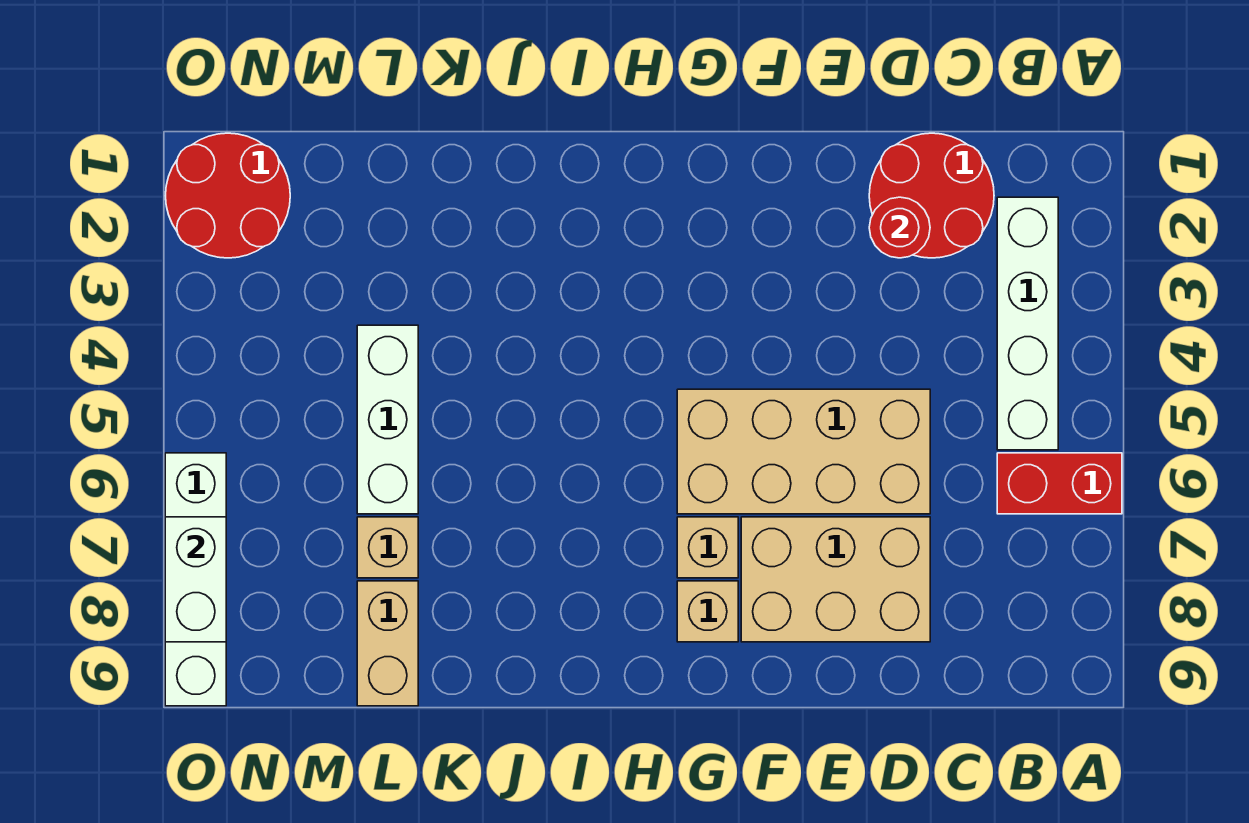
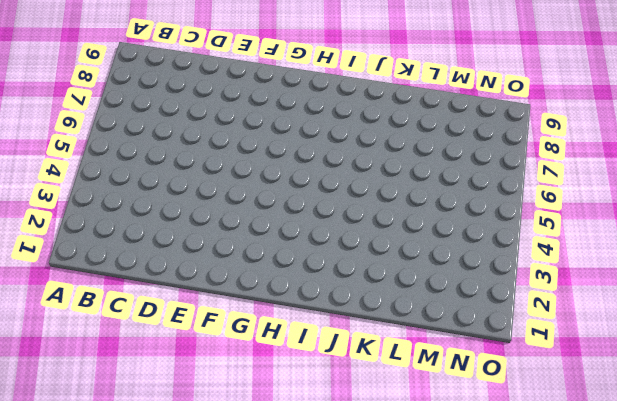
none -> red brick A6:B6 level 1
none -> white brick B2:B5 level 1
none -> red round brick C1:D2 level 1

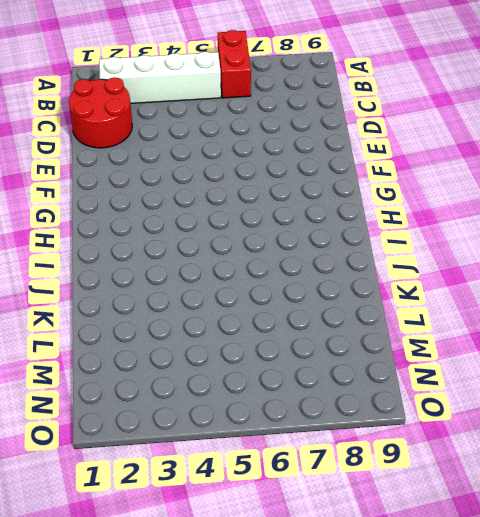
none -> tan brick D5:G6 level 1
none -> tan brick D7:F8 level 1
none -> tan brick G7 level 1

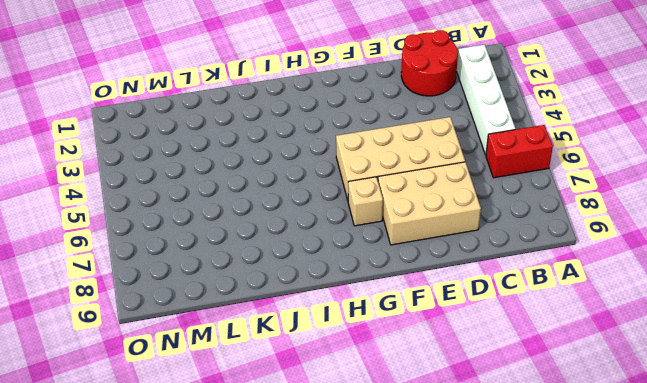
none -> tan brick G8 level 1
none -> white brick L4:L6 level 1
none -> tan brick L7 level 1

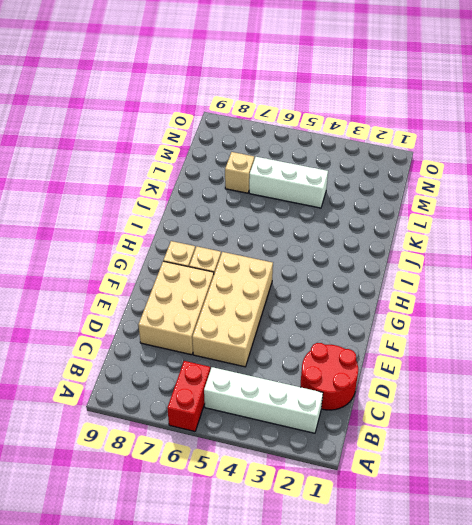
none -> tan brick L8:L9 level 1
none -> red round brick N1:O2 level 1
none -> white brick O6:O9 level 1

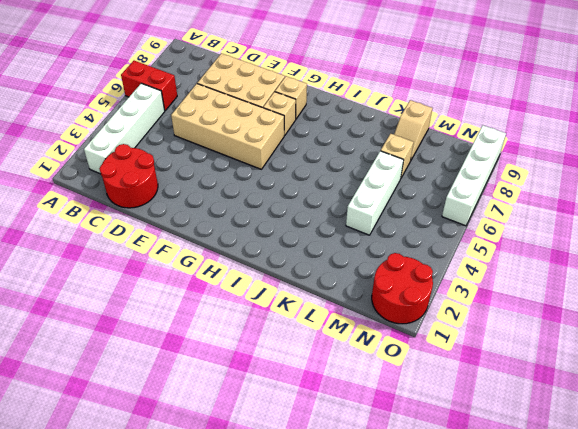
tan slope L8:L9 level 1 top 9 -> tan brick L8:L9 level 1
none -> red round brick D2 level 2
none -> white brick O7:O8 level 2

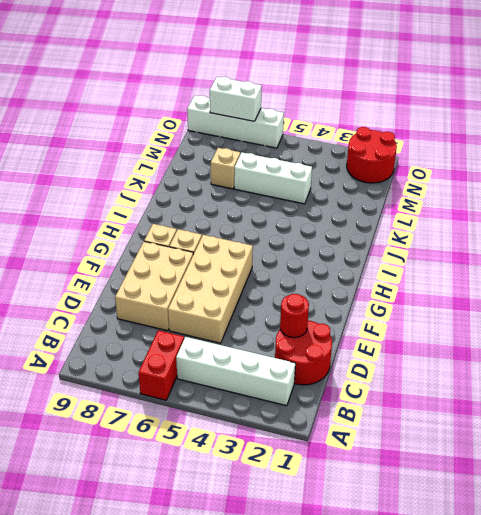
none -> tan brick L8:L9 level 1

